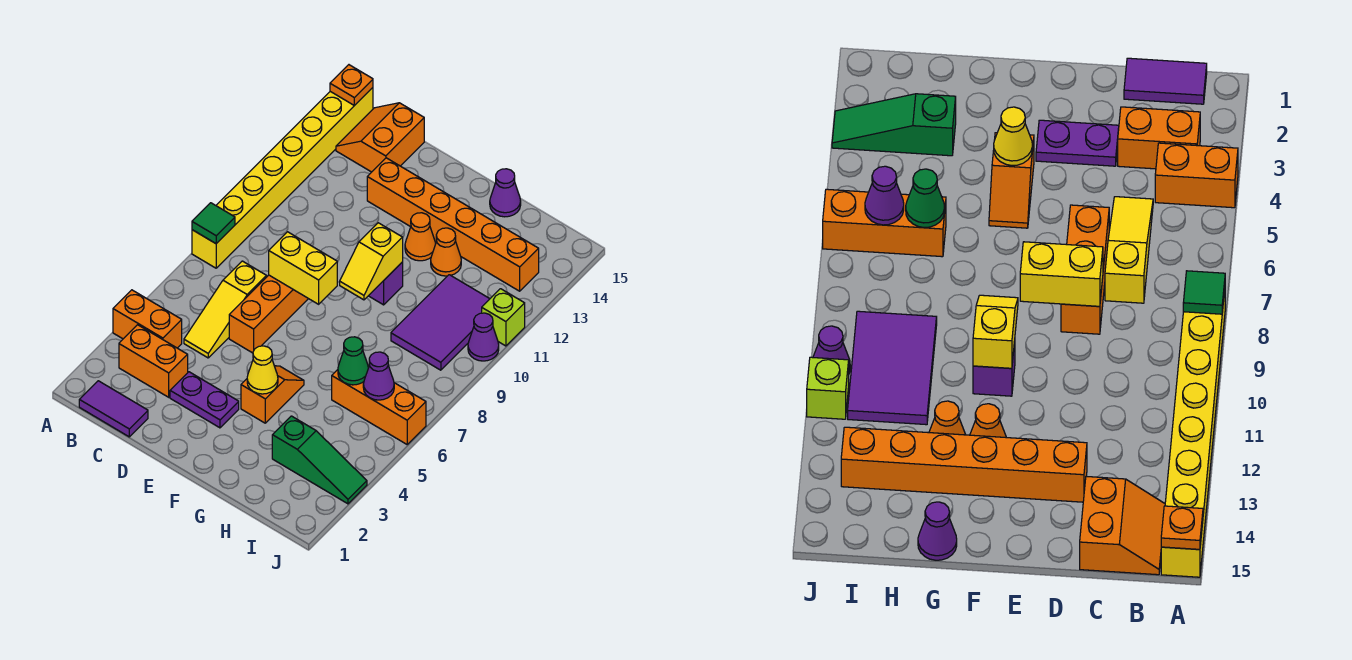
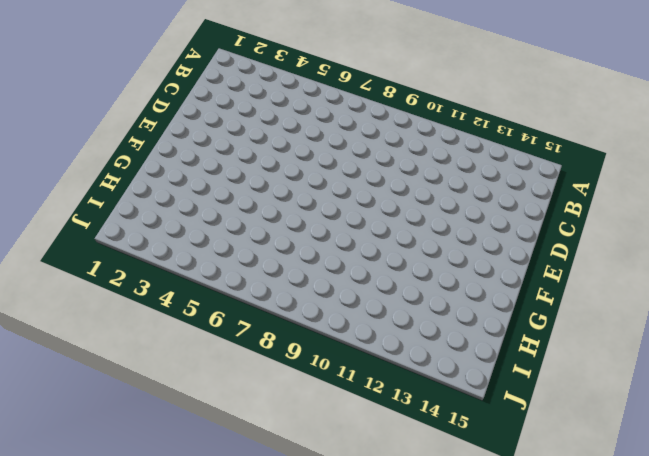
none -> orange brick A4:B4 level 1
none -> yellow brick A8:A15 level 1
none -> purple tile B1:C1 level 1

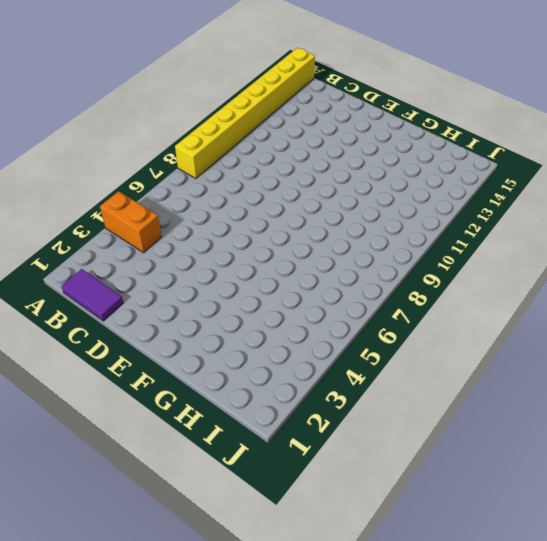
none -> orange brick B3:C3 level 1
none -> orange slope B14:C15 level 1 top C
none -> yellow slope C5:C7 level 1 top 7

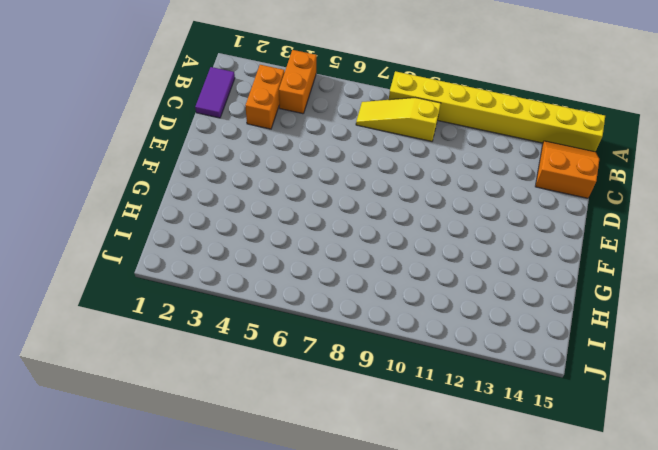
yellow slope B7:B9 level 1 top 9 -> yellow slope C5:C7 level 1 top 7
none -> purple plate D3:E3 level 1
none -> orange brick D6:D8 level 1
none -> orange brick D13:I13 level 1

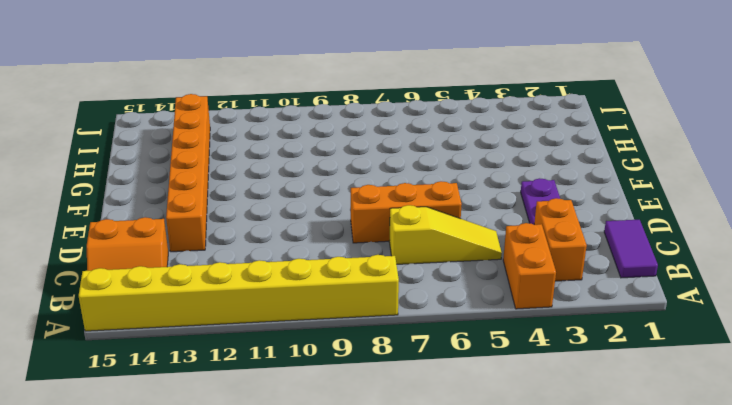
none -> orange slope F4:F5 level 1 top 4
none -> purple brick F10 level 1
none -> orange cone F12 level 1

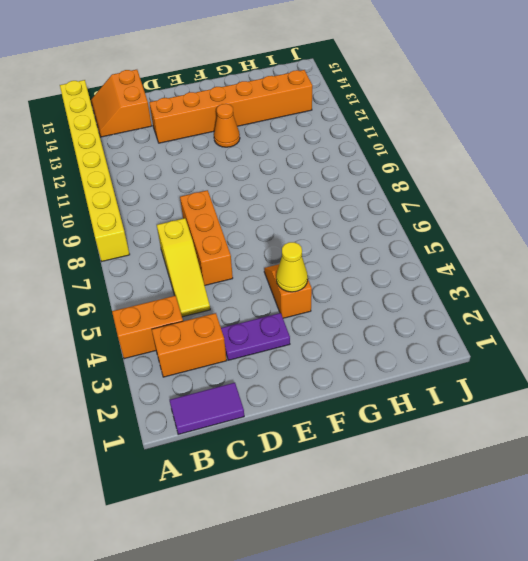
none -> purple brick F10 level 1
none -> orange cone G12 level 1
none -> purple cone G15 level 1

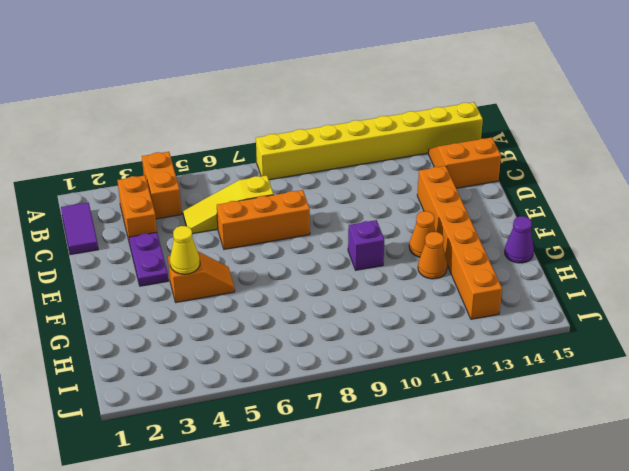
none -> green slope H3:J3 level 1 top H
none -> orange brick H6:J6 level 1
none -> purple tile H9:I11 level 1

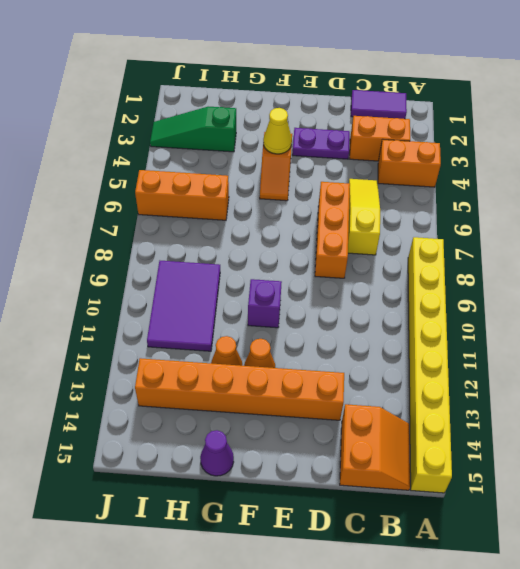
none -> purple cone J10 level 1
none -> lime brick J11 level 1
none -> green tile A8 level 2

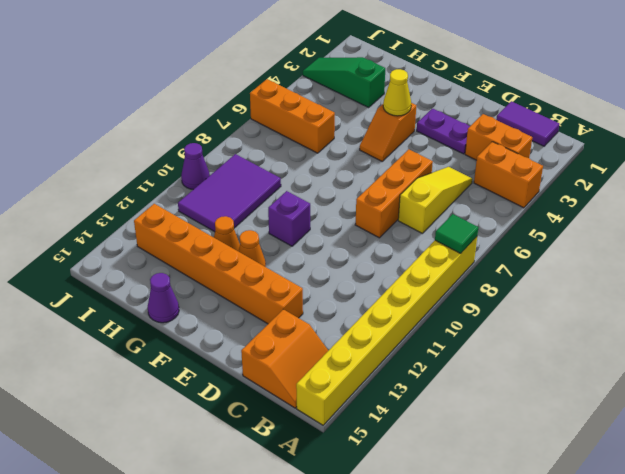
none -> lime brick J11 level 1
none -> orange plate A15 level 2
none -> yellow brick D8:E8 level 2

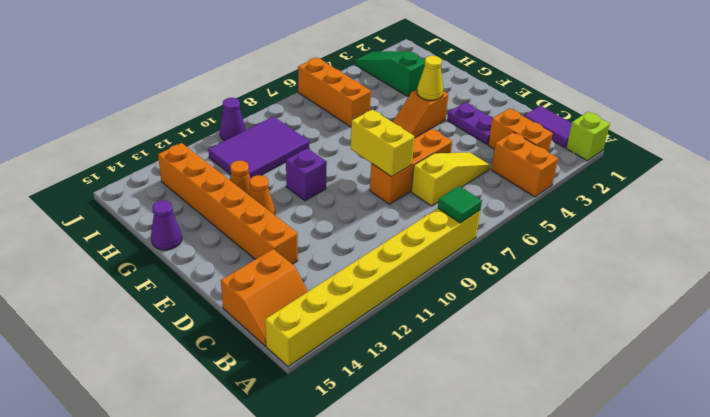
lime brick A1 level 1 -> lime brick J11 level 1
none -> orange plate A15 level 2
none -> yellow slope F9:F10 level 2 top 10
none -> green cone H6 level 2

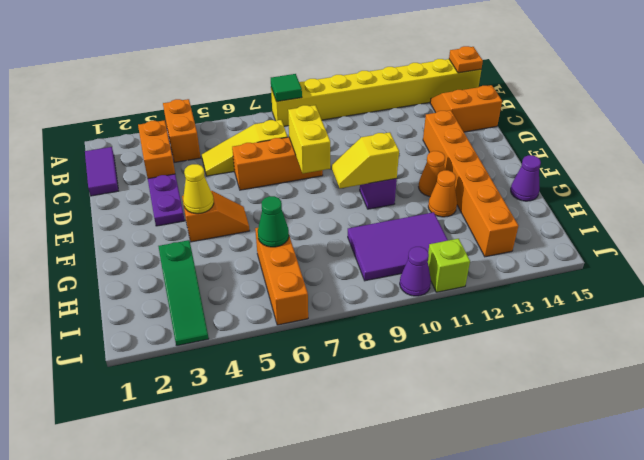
none -> purple cone I6 level 2

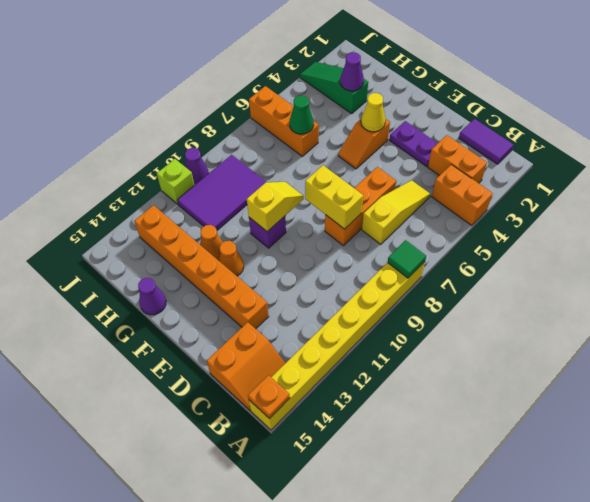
purple cone H3 level 2 -> purple cone I6 level 2

